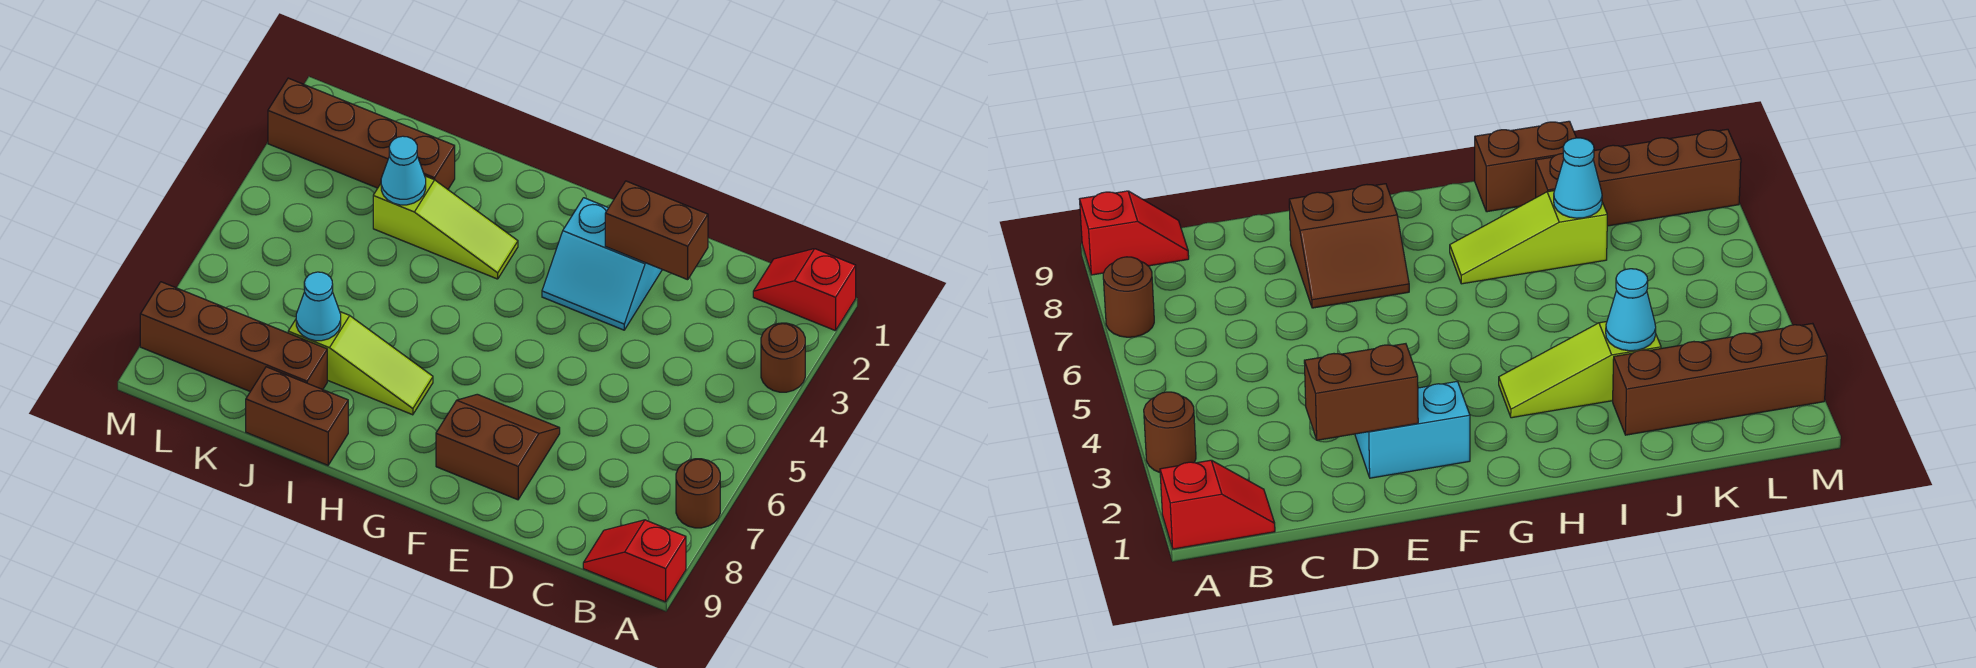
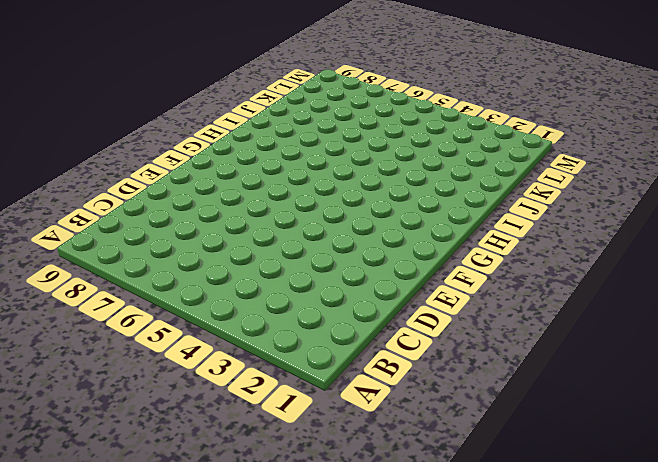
none -> red slope A1:B1 level 1 top A
none -> brown round brick A3 level 1
none -> brown round brick A7 level 1

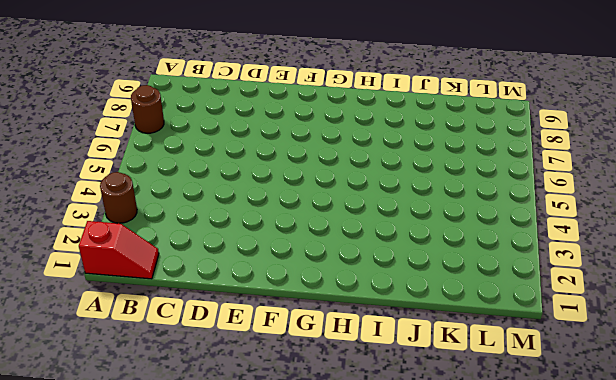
none -> red slope A9:B9 level 1 top A
none -> cyan slope E2:F3 level 1 top 2
none -> brown slope E7:F8 level 1 top 8

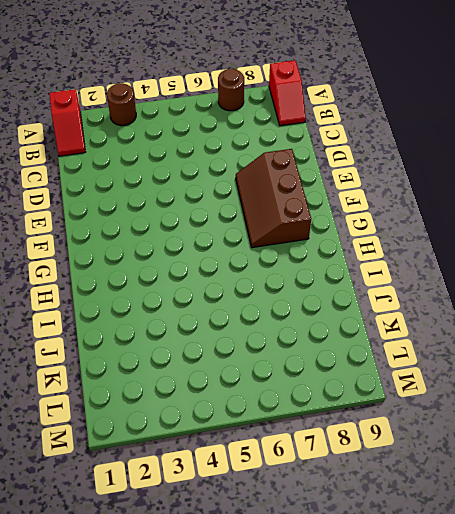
brown slope E7:G8 level 1 top 8 -> brown slope E7:F8 level 1 top 8
none -> cyan slope E2:F3 level 1 top 2
none -> lime slope H3:J3 level 1 top J
none -> lime slope H7:J7 level 1 top J

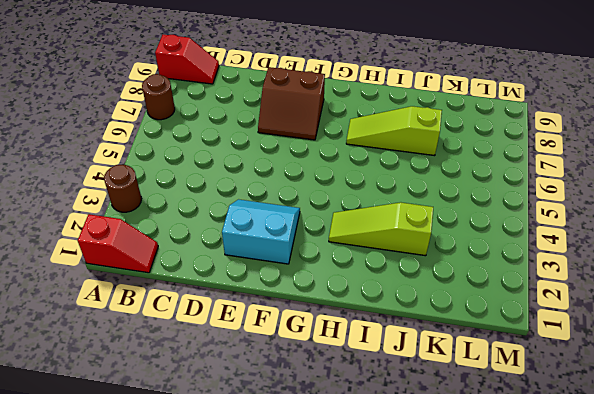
none -> brown brick I9:J9 level 1
none -> brown brick J2:M2 level 1
none -> brown brick J8:M8 level 1

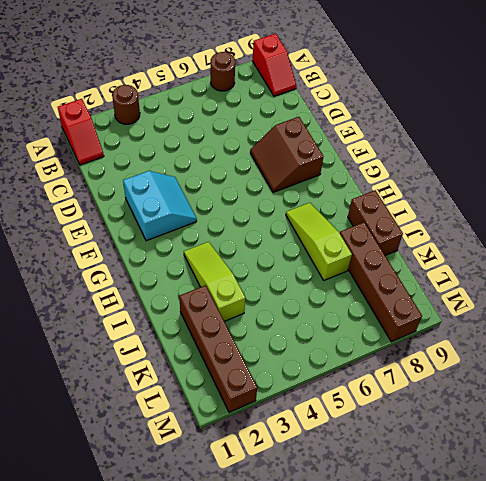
none -> brown brick D2:E2 level 2
none -> cyan cone J3 level 2
none -> cyan cone J7 level 2

